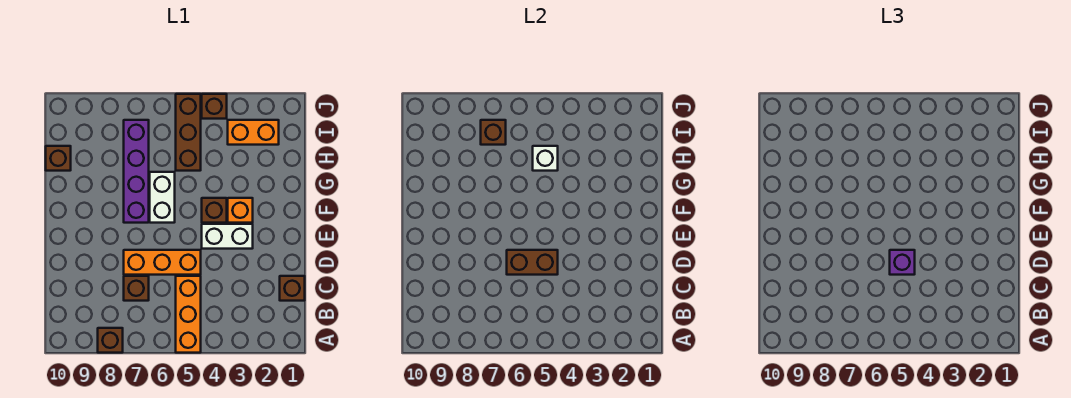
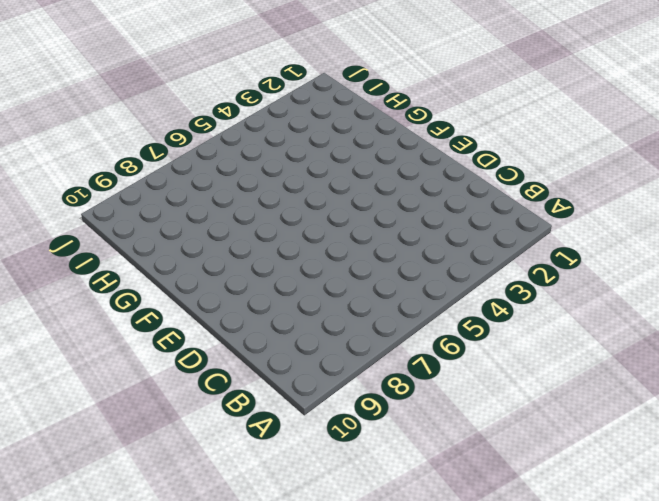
none -> orange brick A5:C5 level 1
none -> brown brick A8 level 1
none -> brown brick C1 level 1

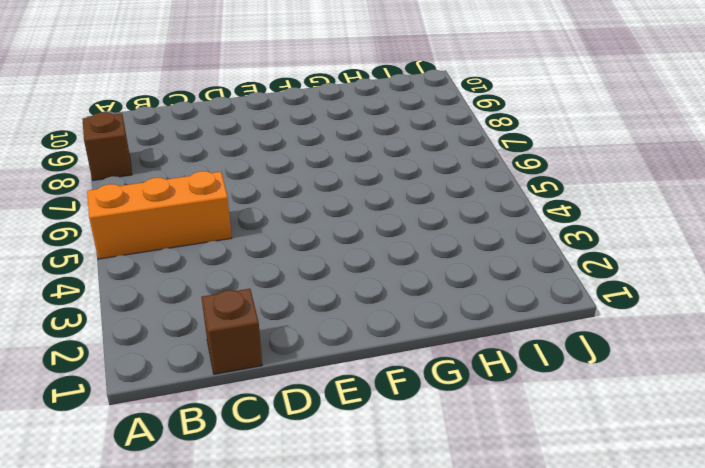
none -> brown brick C7 level 1
none -> orange brick D5:D7 level 1
none -> white brick E3:E4 level 1

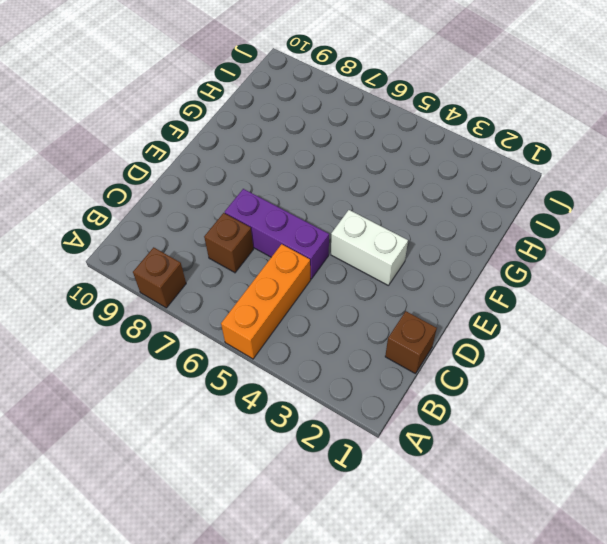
purple brick D5:D7 level 1 -> orange brick D5:D7 level 1
none -> orange brick F3 level 1
none -> brown brick F4 level 1
none -> white brick F6:G6 level 1

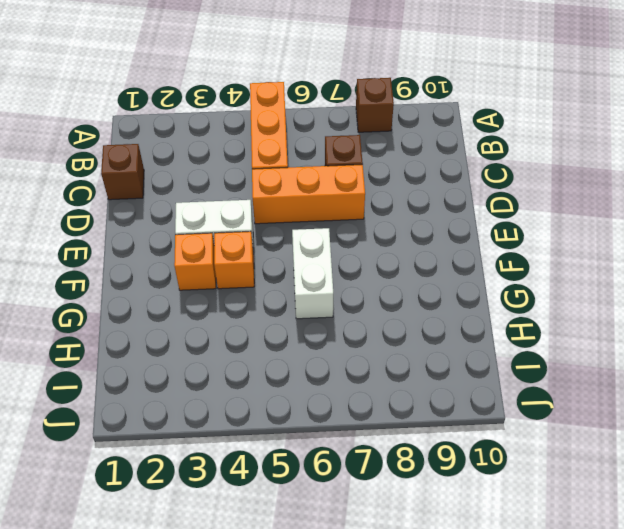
orange brick F4 level 1 -> brown brick F4 level 1
none -> purple brick F7:I7 level 1
none -> brown brick H5:J5 level 1
none -> brown brick H10 level 1

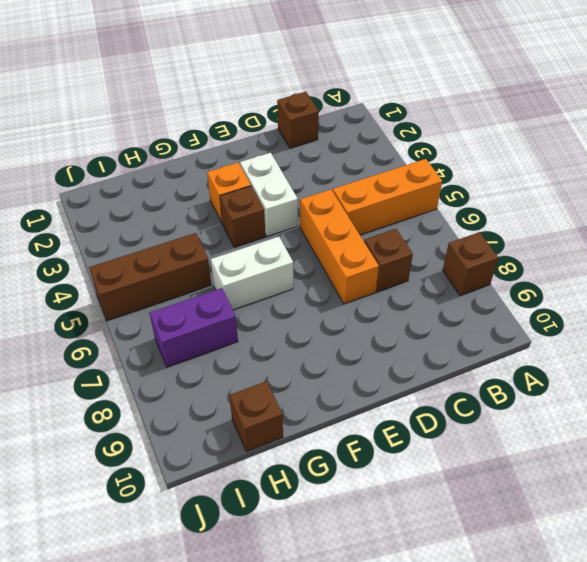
purple brick H7:I7 level 1 -> purple brick F7:I7 level 1
none -> orange brick I2:I3 level 1
none -> brown brick J4 level 1
none -> brown brick D5:D6 level 2

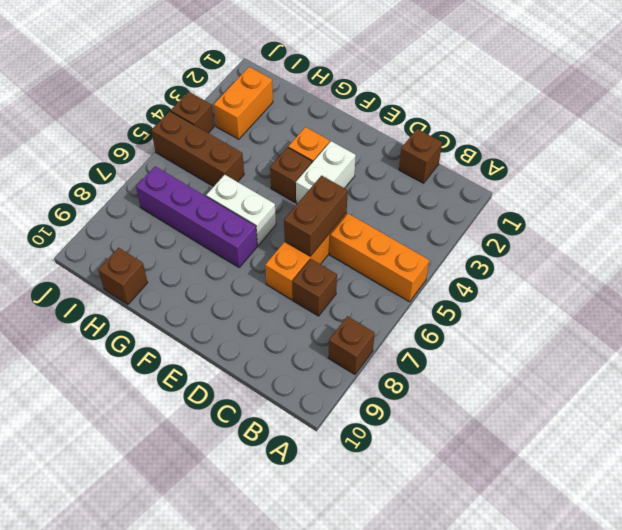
none -> white brick H5 level 2
none -> brown brick I7 level 2
none -> purple brick D5 level 3

